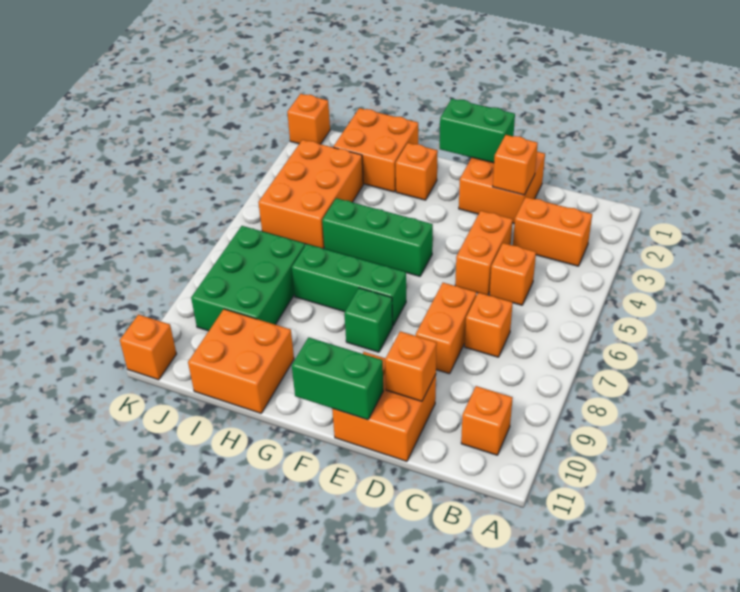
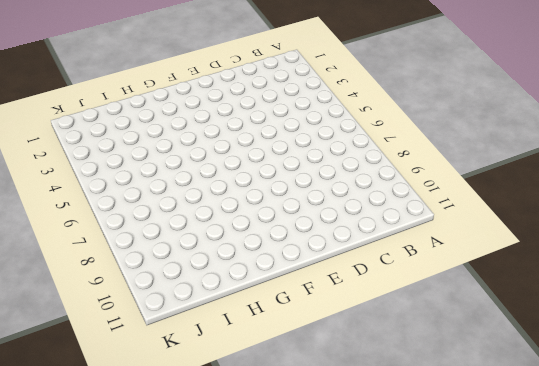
none -> orange brick B3:C3 level 1
none -> orange brick B10 level 1
none -> orange brick C5 level 1

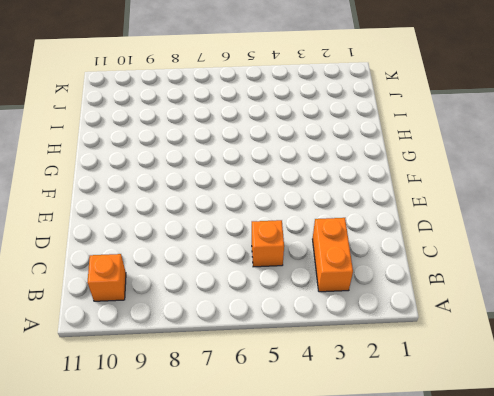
none -> orange brick C7 level 1
none -> orange brick D1:E2 level 1
none -> orange brick D4:D5 level 1

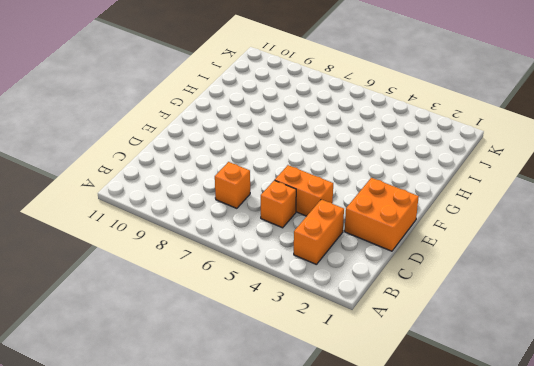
none -> orange brick B10 level 1
none -> orange brick D7:D8 level 1
none -> orange brick D10:E11 level 1

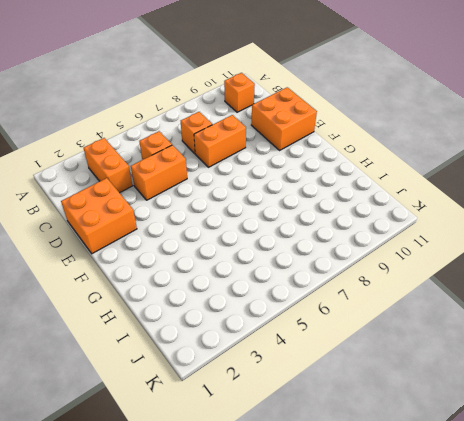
none -> green brick F5:H5 level 1
none -> green brick F7:H7 level 1
none -> green brick F8 level 1

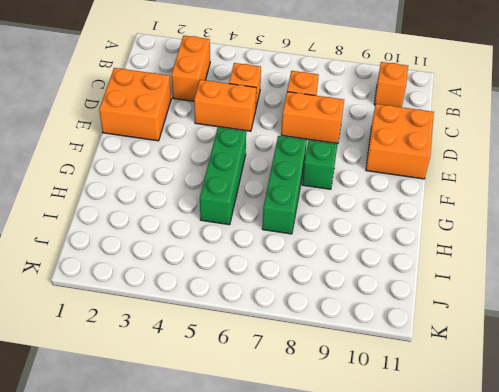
none -> orange brick G2 level 1
none -> orange brick H1:I2 level 1
none -> orange brick H10:I11 level 1

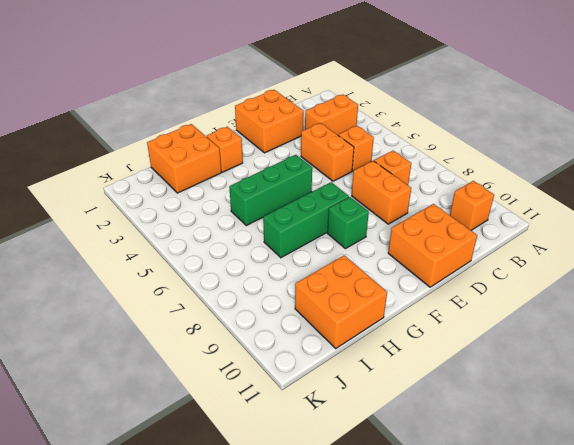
none -> orange brick I3:J5 level 1
none -> green brick I7:J9 level 1
none -> orange brick K1 level 1

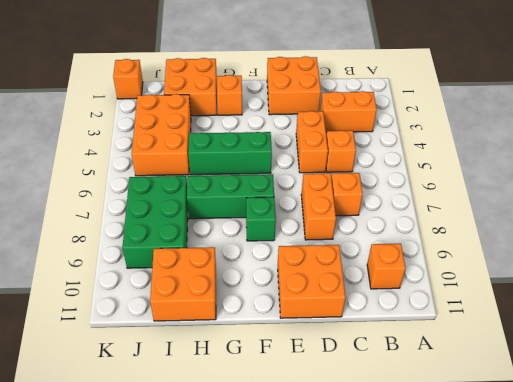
none -> orange brick K11 level 1
none -> orange brick D2 level 2
none -> orange brick D10 level 2

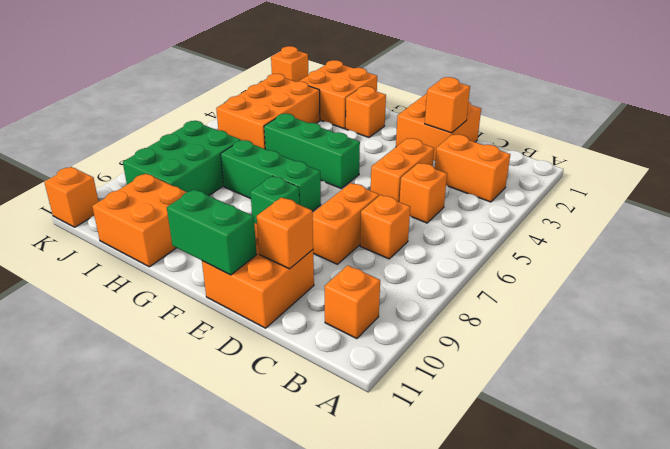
none -> green brick E1:F1 level 2

